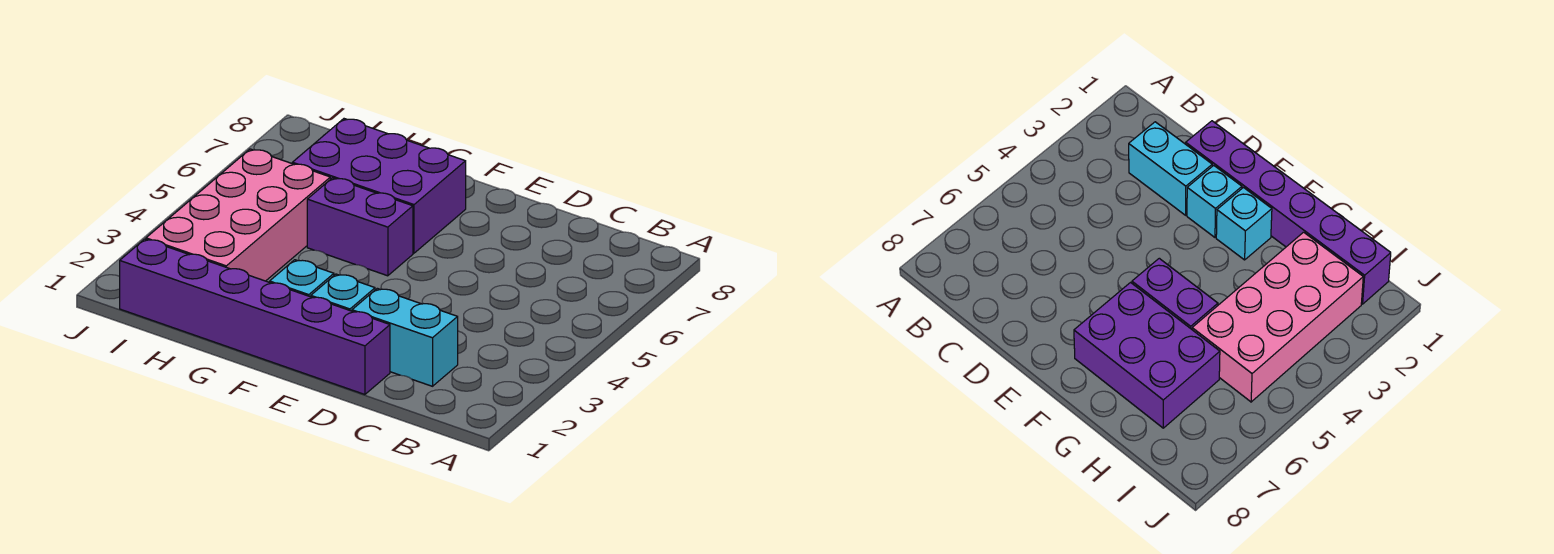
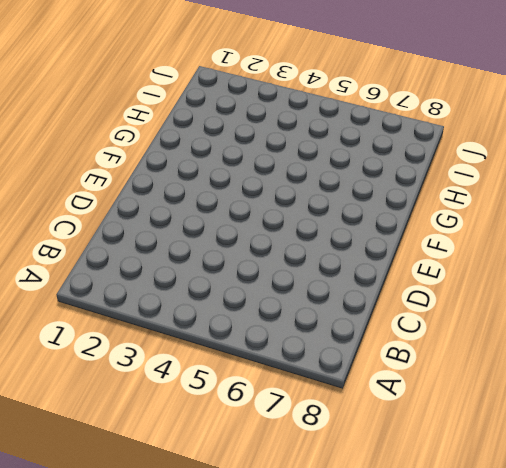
none -> cyan brick C2:D2 level 1
none -> purple brick D1:I1 level 1

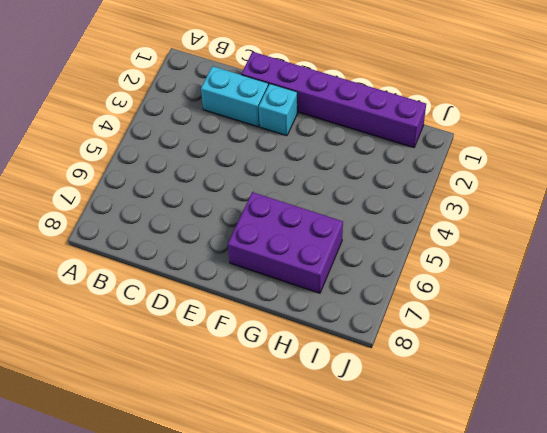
none -> cyan brick F2 level 1
none -> purple brick F5:G5 level 1

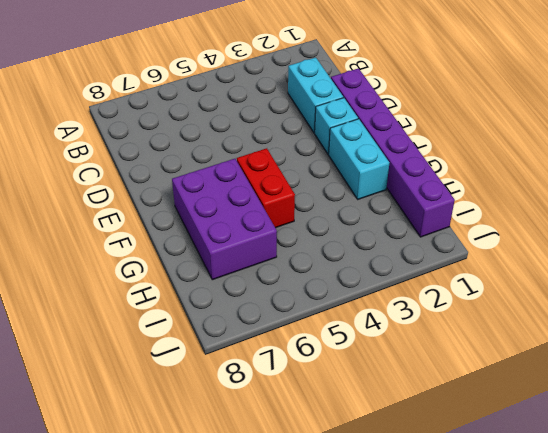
cyan brick F2:G2 level 1 -> cyan brick F2 level 1
red brick F5:G5 level 1 -> purple brick F5:G5 level 1
none -> pink brick H2:I5 level 1

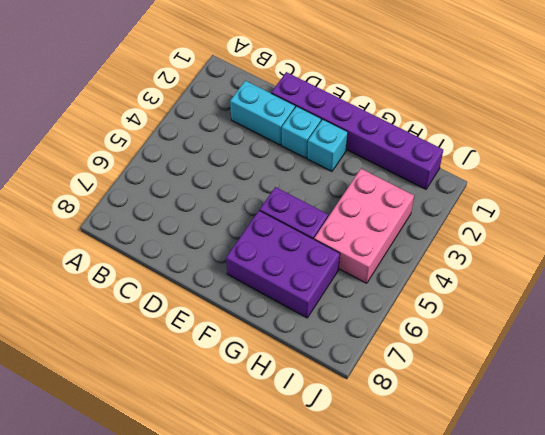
pink brick H3:I5 level 1 -> pink brick H2:I5 level 1

